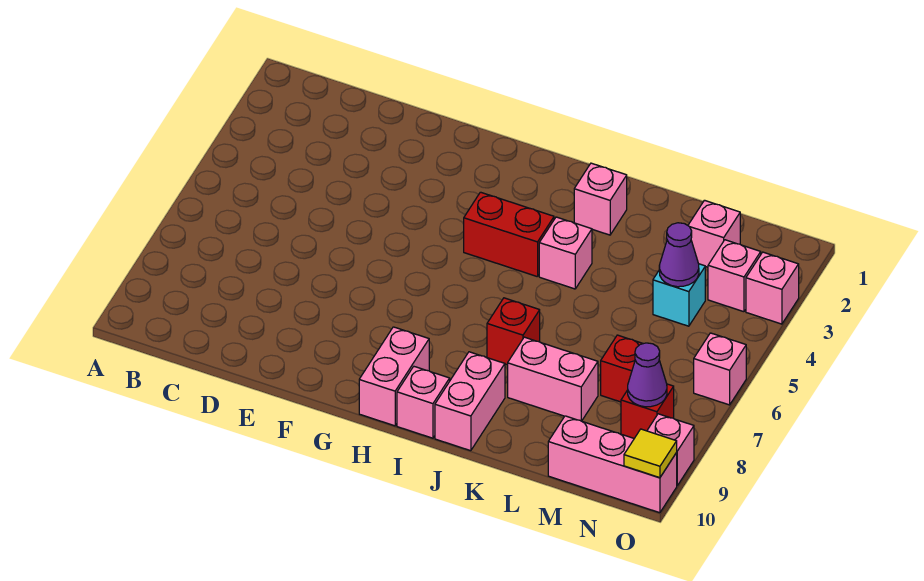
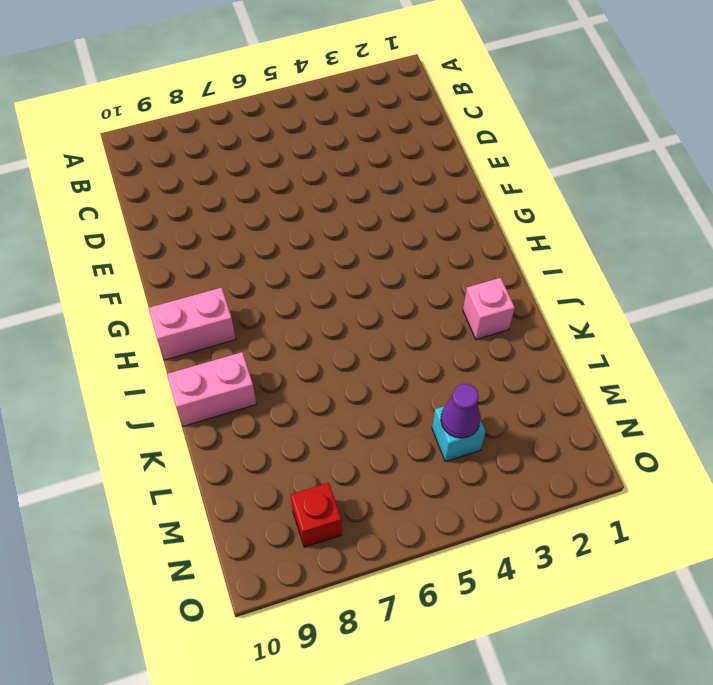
none -> red brick H4:I4 level 1
none -> pink brick I10 level 1
none -> pink brick J4 level 1

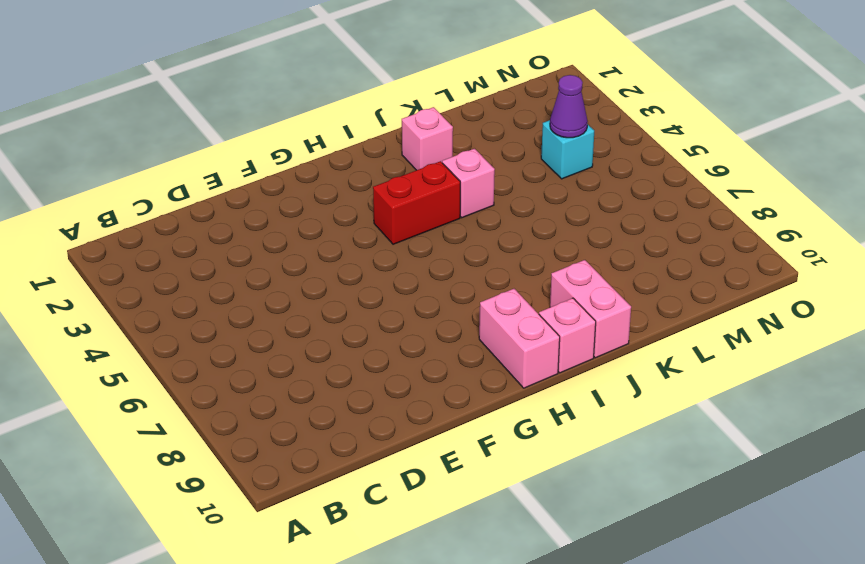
none -> red brick J7 level 1
none -> pink brick K8:L8 level 1
none -> pink brick M2 level 1

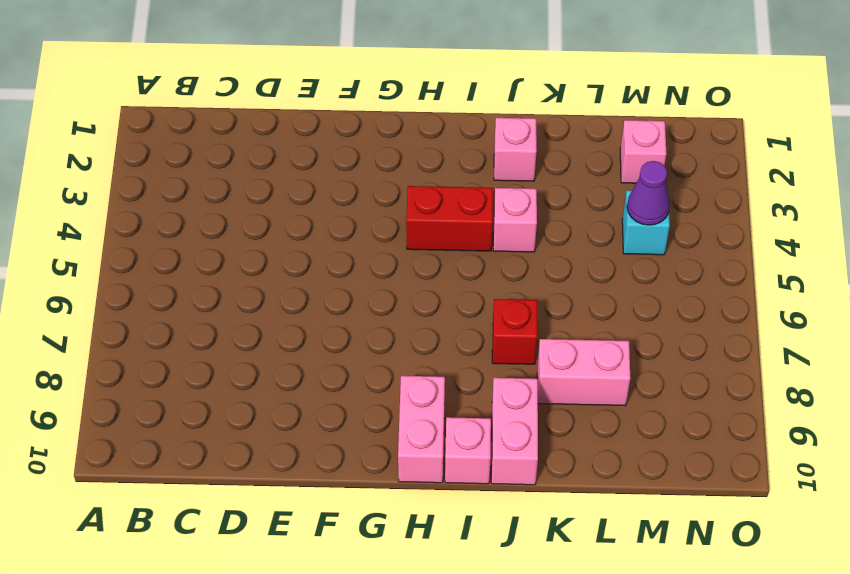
none -> red brick M7 level 1
none -> pink brick M10:O10 level 1
none -> pink brick N3 level 1

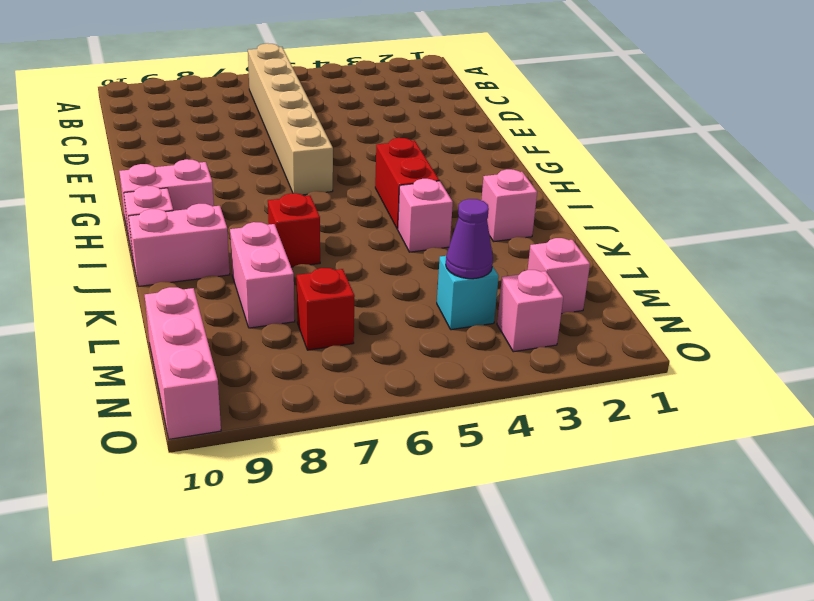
tan brick B6:G6 level 1 -> none
none -> red brick N8 level 1
none -> pink brick O3 level 1
none -> pink brick O6 level 1

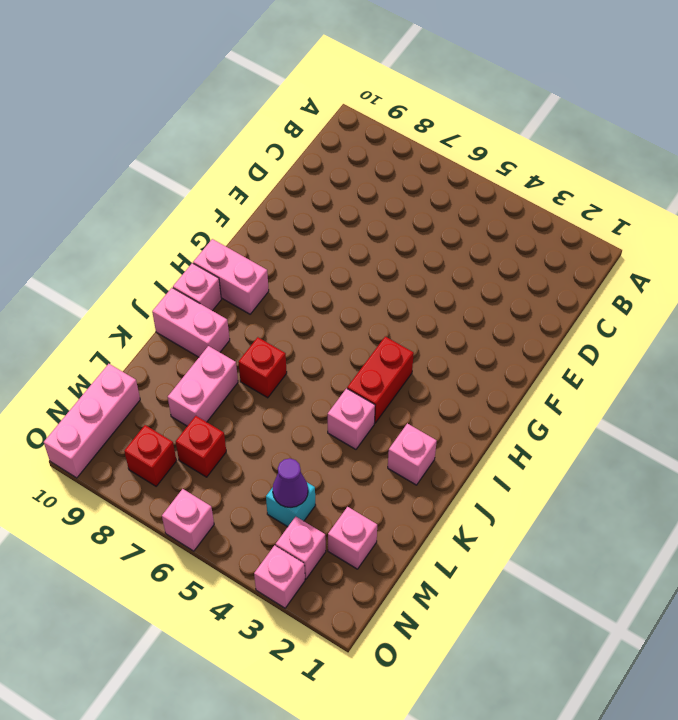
none -> pink brick O9 level 1
none -> purple cone N8 level 2
none -> yellow tile O10 level 2

